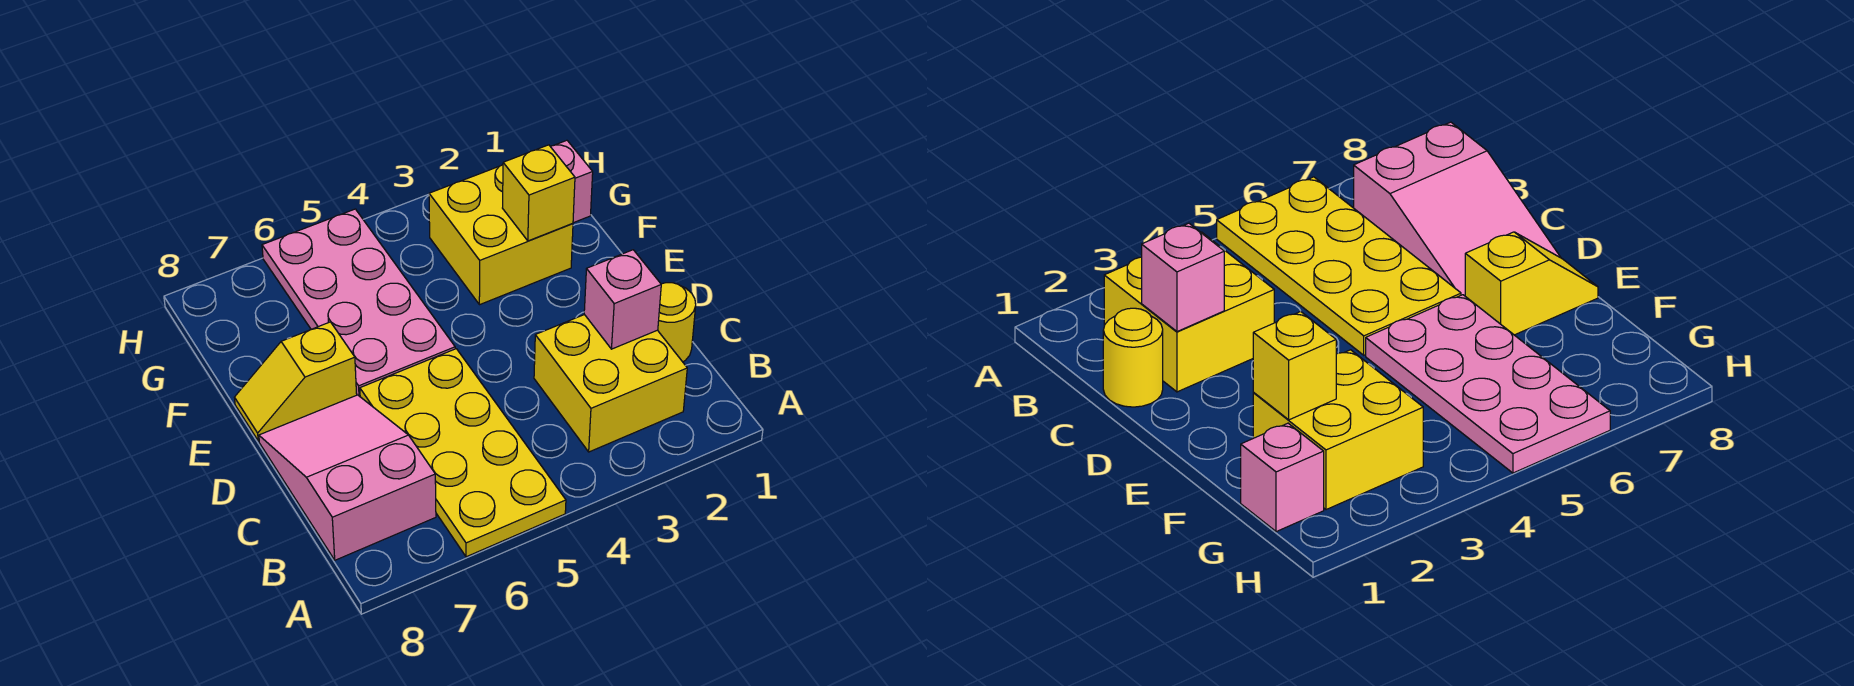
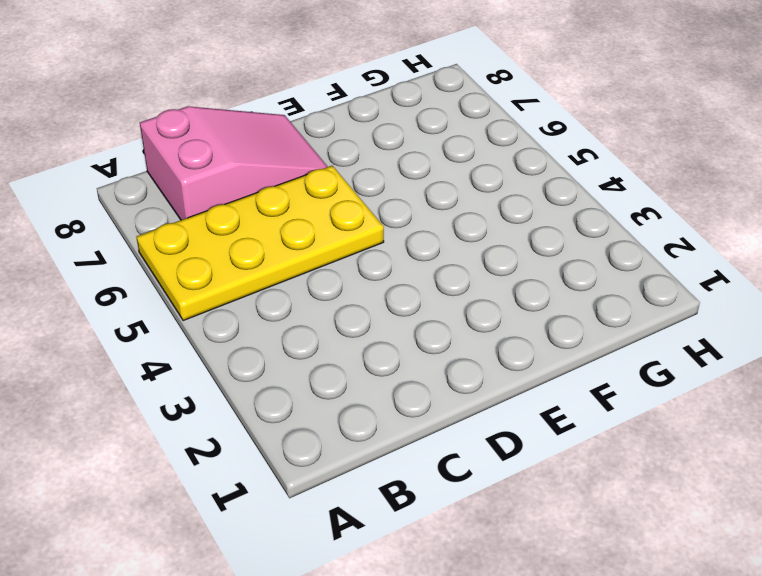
none -> yellow brick B2:C3 level 1
none -> yellow round brick C1 level 1

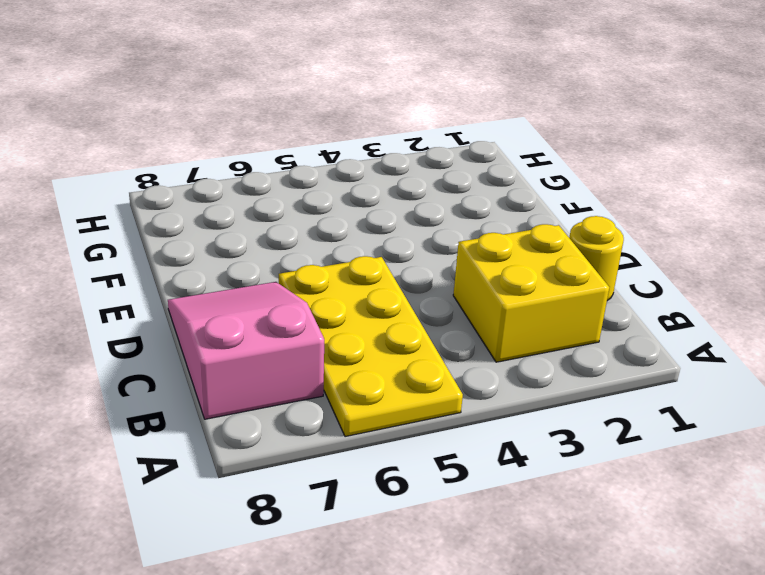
none -> pink plate E5:H6 level 1
none -> yellow slope E7:E8 level 1 top 7

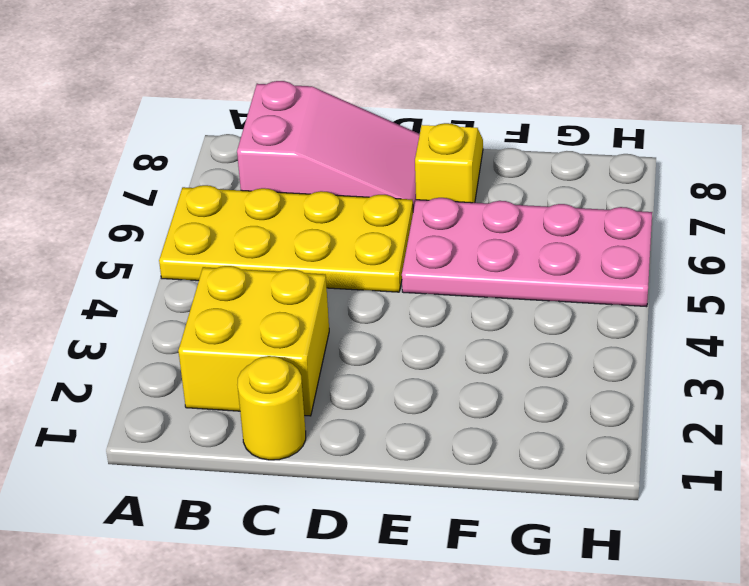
none -> yellow brick F2:G3 level 1
none -> pink brick G1 level 1

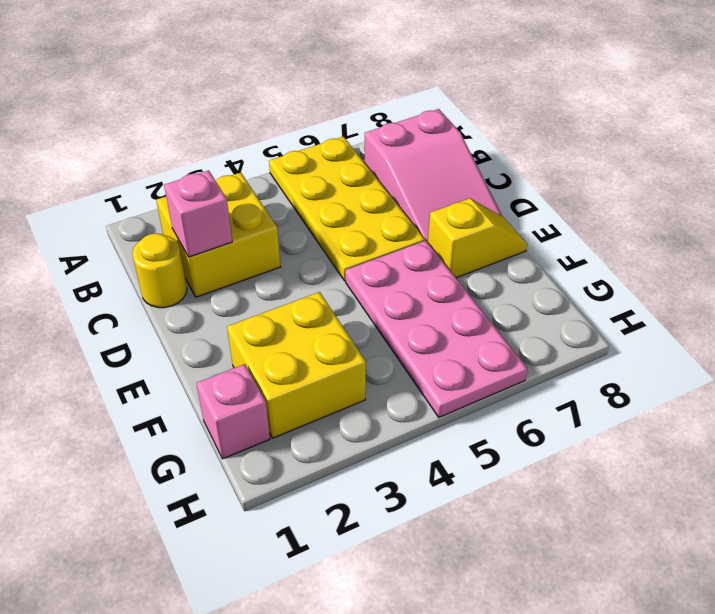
none -> yellow brick F2 level 2

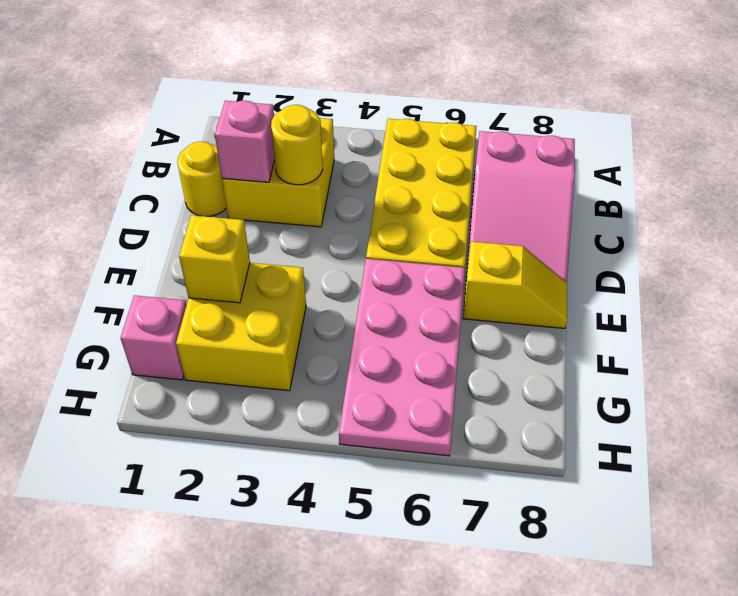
yellow round brick C3 level 2 -> none

